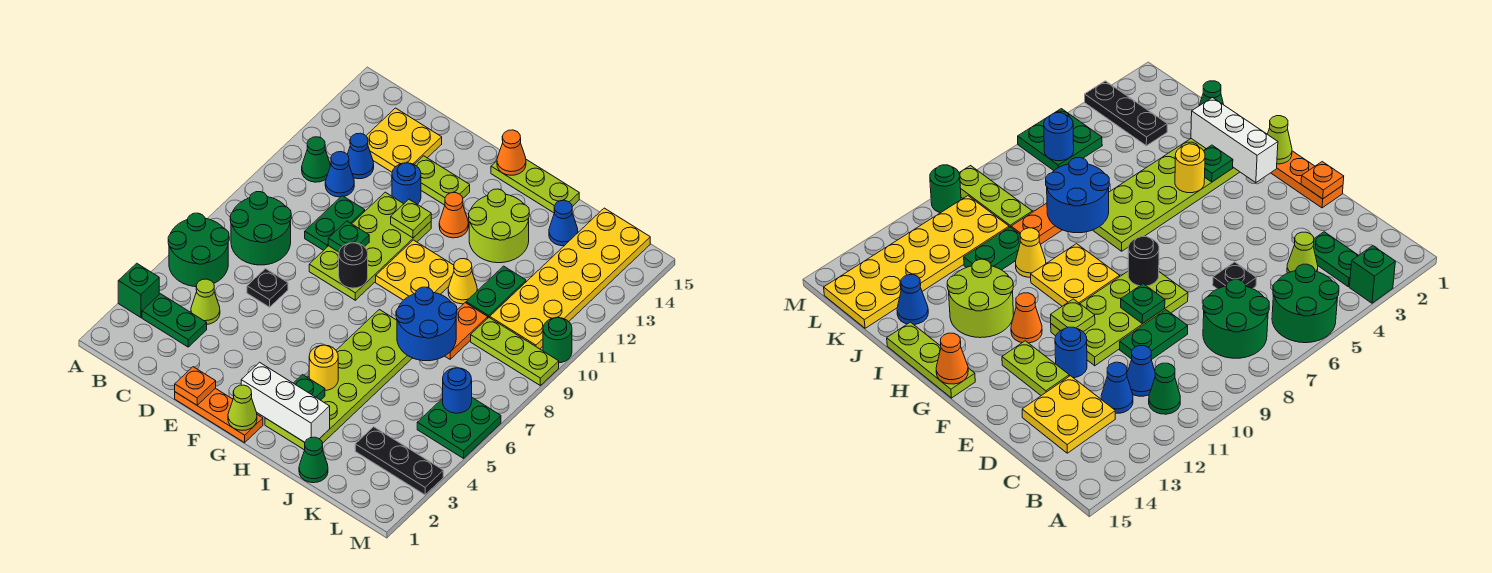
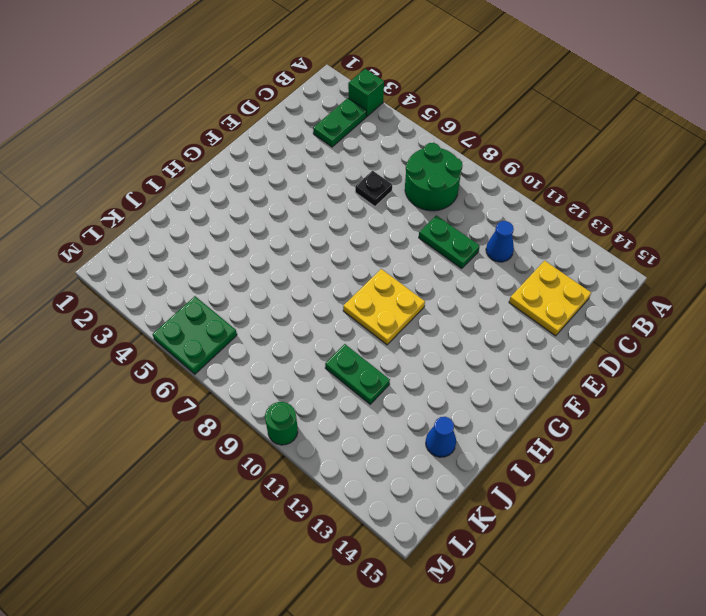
none -> green round brick A5:B6 level 1
none -> green cone B11 level 1
none -> lime cone C4 level 1
none -> blue cone C12 level 1

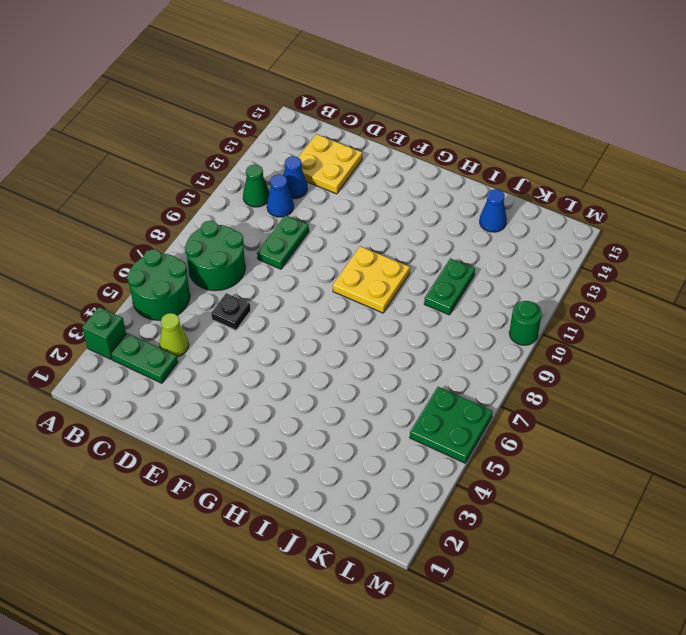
none -> orange plate E1:G1 level 1
none -> lime plate E8:F11 level 1
none -> blue round brick E12 level 1
none -> lime plate E13:F13 level 1

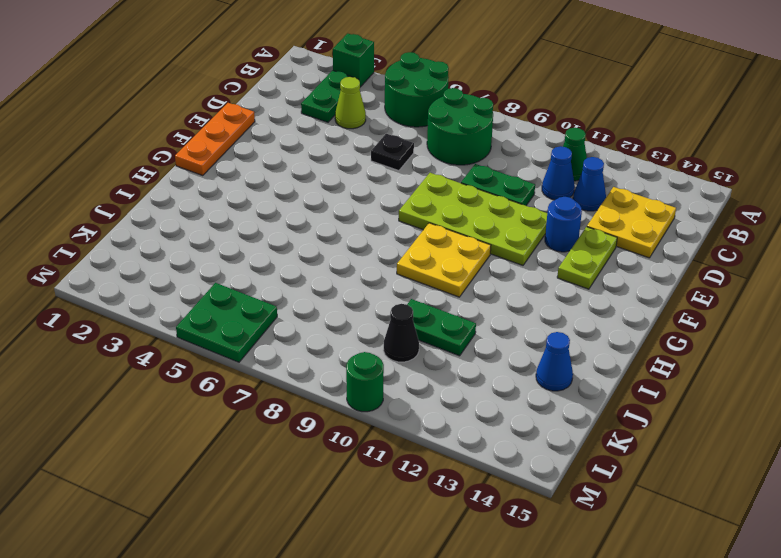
black cone K10 level 1 -> yellow plate K10:L15 level 1
none -> orange cone G12 level 1
none -> lime plate G15:I15 level 1
none -> lime plate H2:I7 level 1
none -> lime round brick H12:I13 level 1

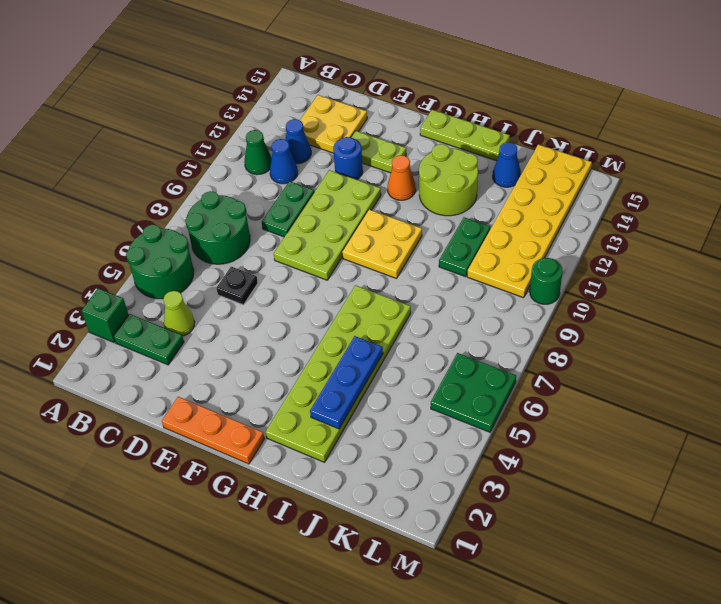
blue plate I3:I5 level 2 -> none
none -> yellow cone I10 level 1
none -> green cone J1 level 1
none -> orange plate J8:J9 level 1
none -> black plate K3:M3 level 1

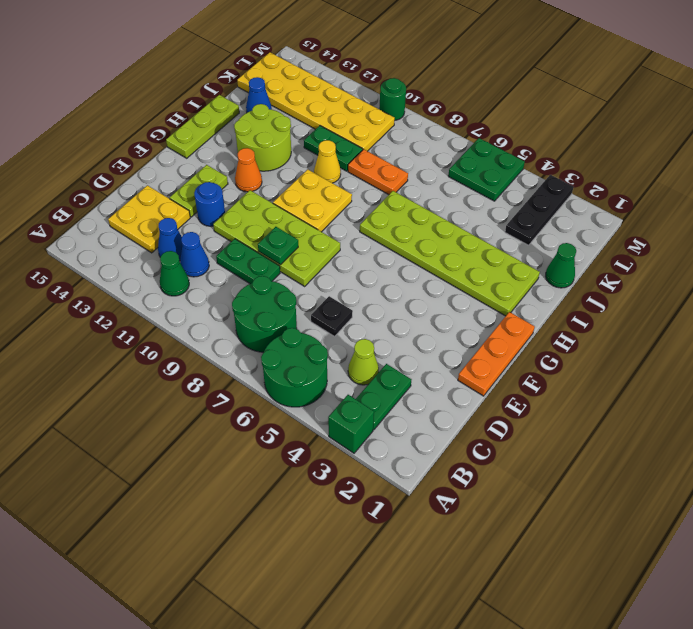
none -> lime plate K9:M9 level 1
none -> orange plate E1 level 2
none -> black round brick F8 level 2
none -> lime plate F11 level 2

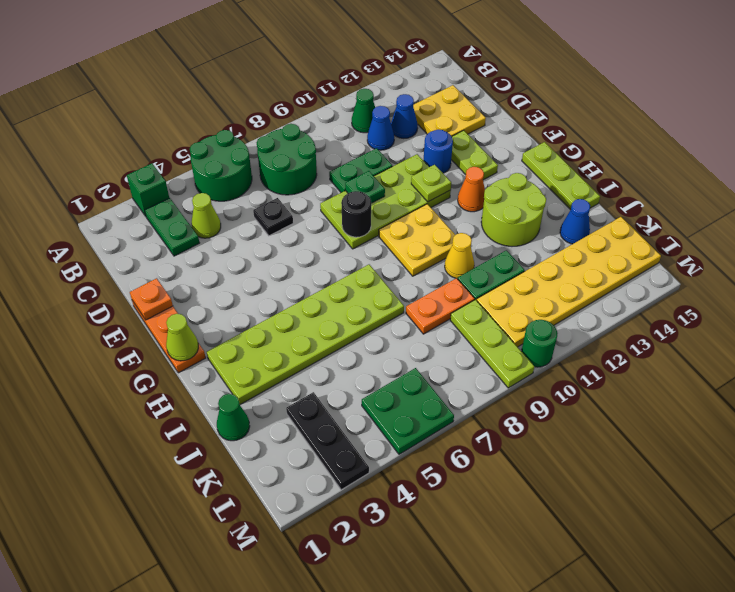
none -> white brick G2:I2 level 2
none -> orange cone G15 level 2
none -> green plate H3 level 2
none -> yellow round brick H4 level 2

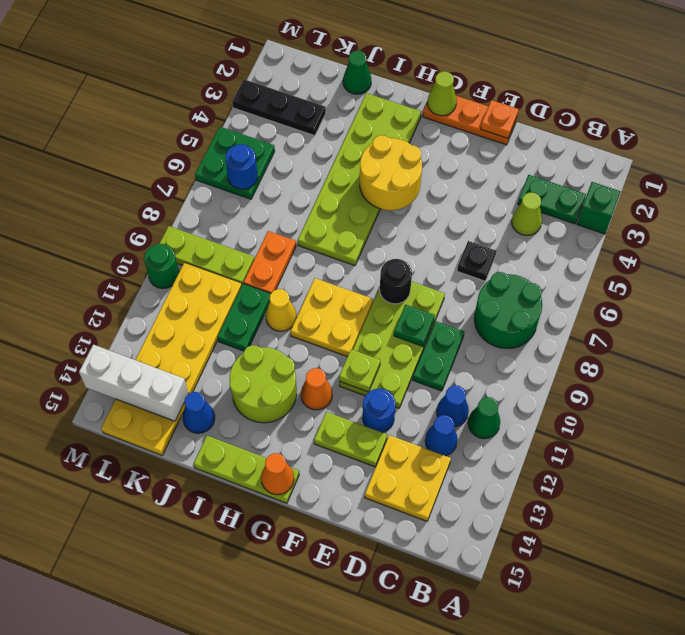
yellow round brick G4:H5 level 2 -> yellow round brick H4 level 2
white brick K14:M14 level 2 -> white brick G2:I2 level 2
none -> green round brick A5:B6 level 1
none -> green plate H3 level 2
none -> blue round brick I7:J8 level 2

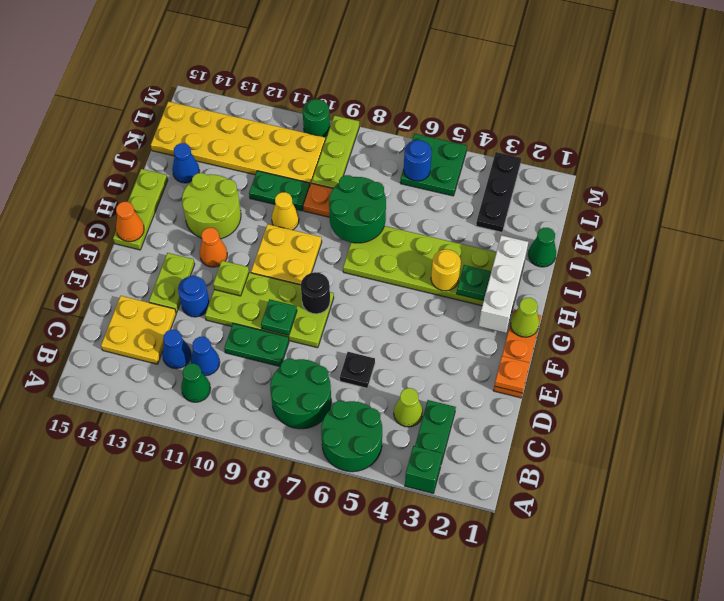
green round brick I7:J8 level 2 -> blue round brick I7:J8 level 2

